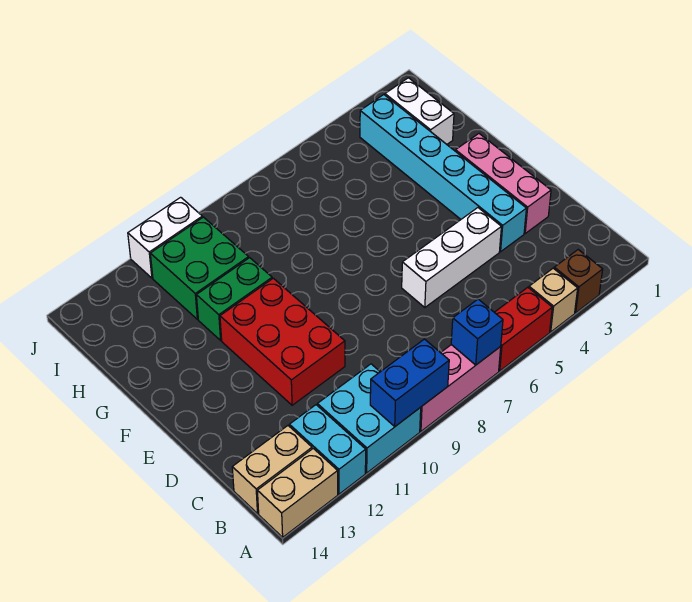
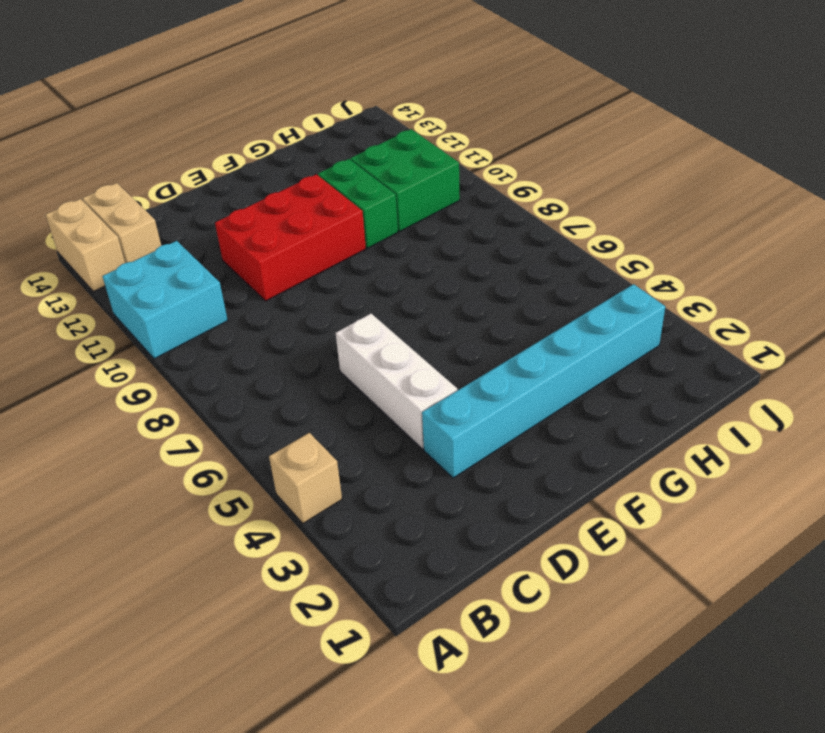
none -> brown brick A3 level 1
none -> red brick A5:A6 level 1
none -> pink brick A7:A9 level 1

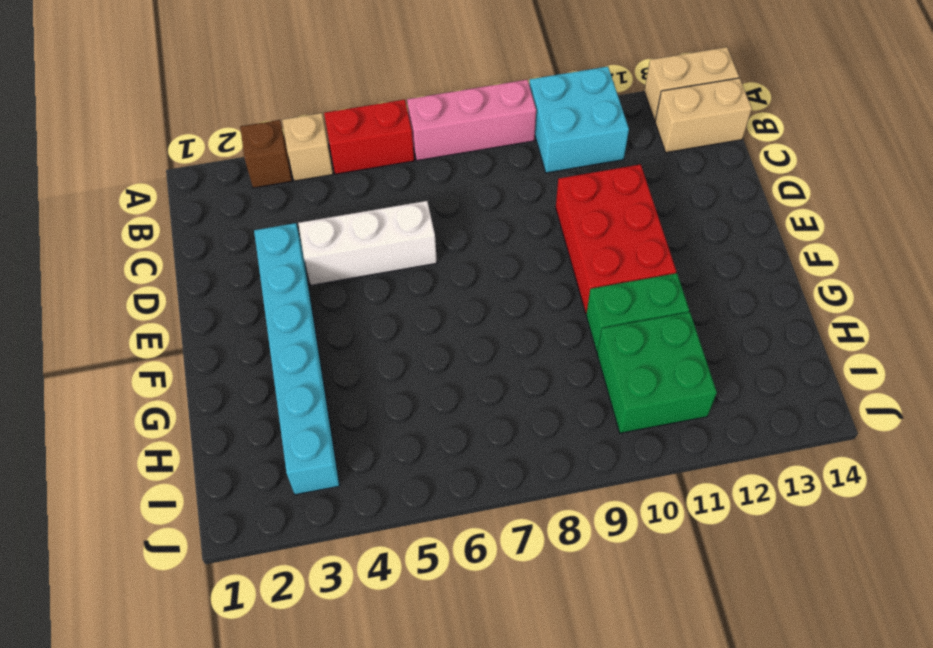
none -> cyan brick A12:B12 level 1
none -> pink brick D2:F2 level 1
none -> white brick H2:I2 level 1

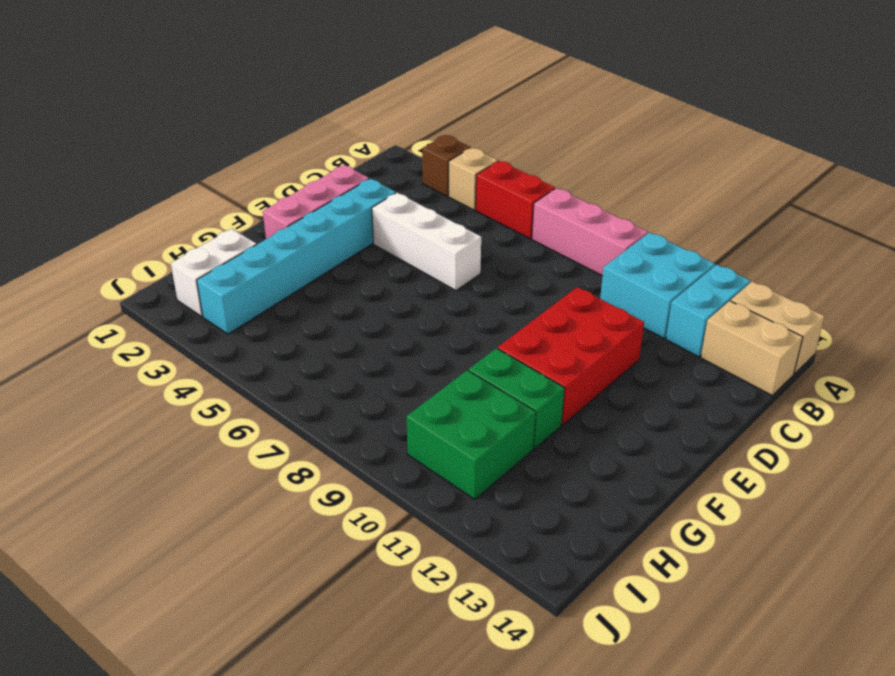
none -> white brick J10:J11 level 1
none -> blue brick A7 level 2
none -> blue brick A9:A10 level 2

